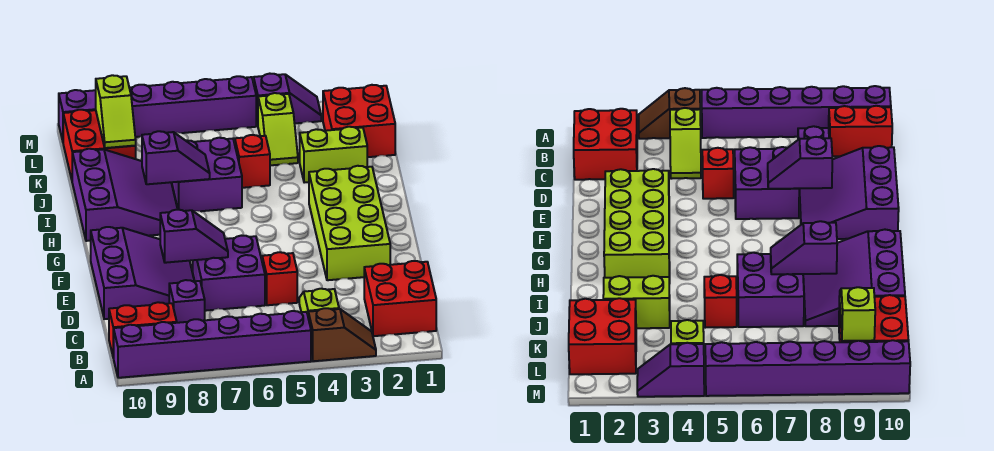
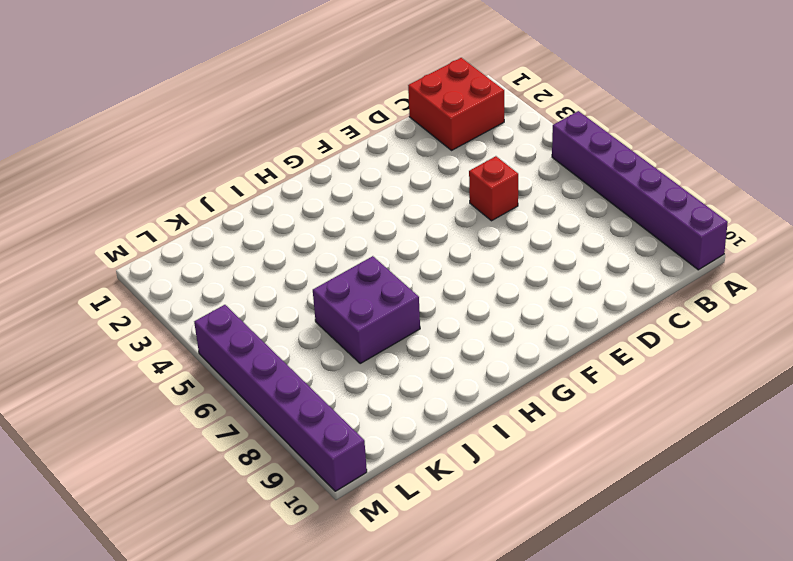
none -> brown slope A3:A4 level 1 top 4
none -> lime slope B4:C4 level 1 top B
none -> red brick B9:B10 level 1

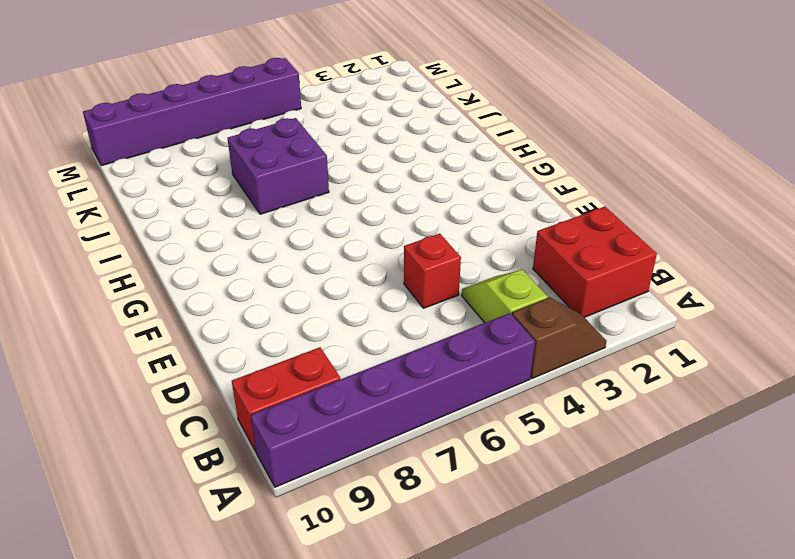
none -> purple brick C8 level 1
none -> purple brick D6:E7 level 1
none -> purple slope D8:F10 level 1 top 10

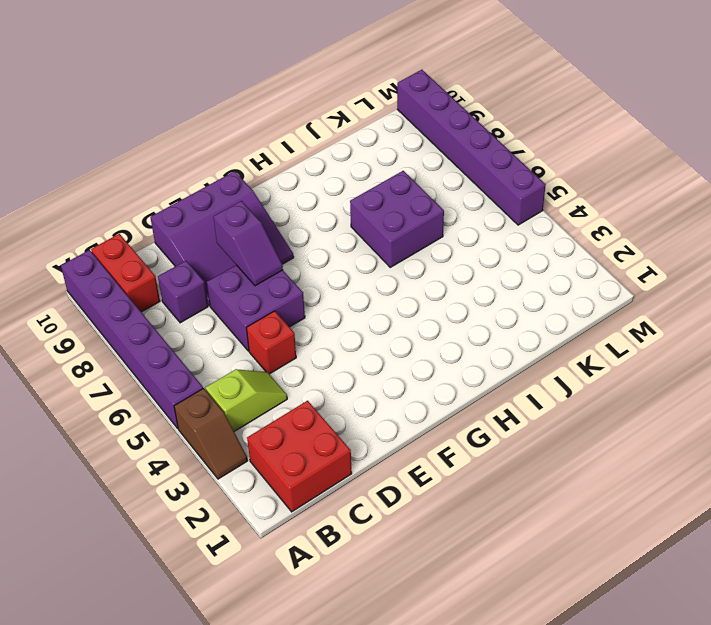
none -> lime brick E2:H3 level 1
none -> purple slope H8:J10 level 1 top 10
none -> lime brick J2:J3 level 1

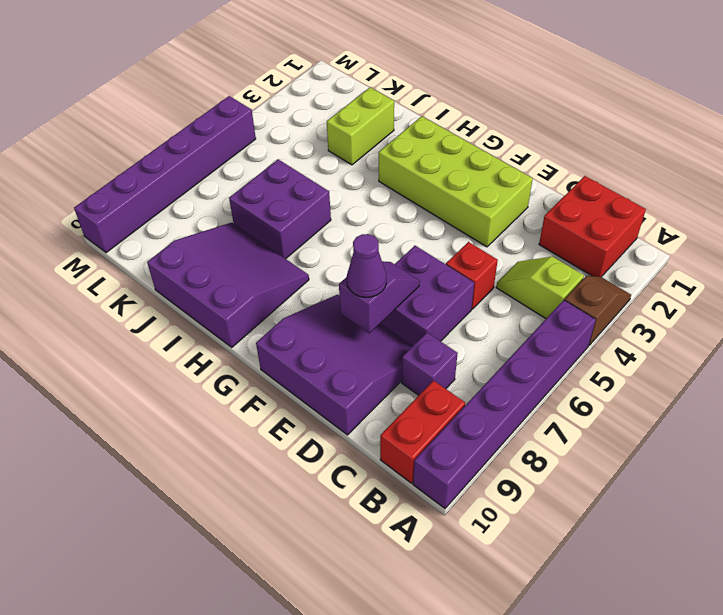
purple cone E8 level 3 -> none
none -> red brick J5 level 1
none -> red brick K1:L2 level 1
none -> lime slope K4:L4 level 1 top L

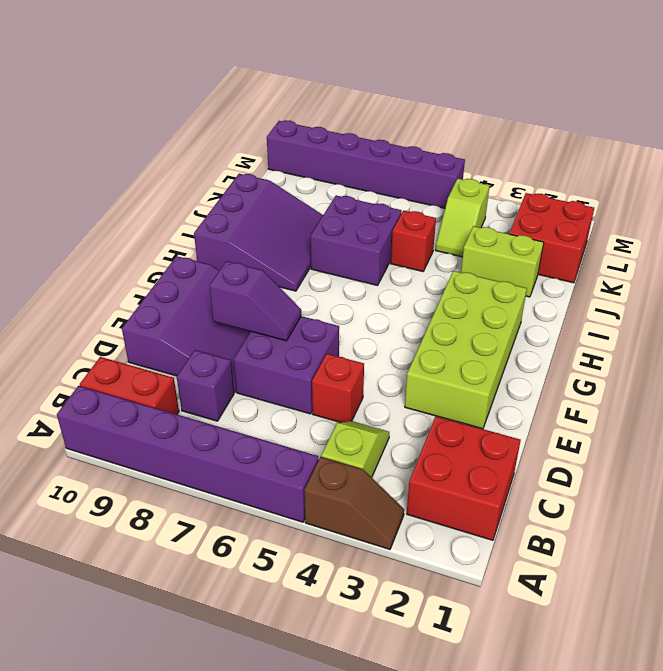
none -> red brick K9:L10 level 1
none -> purple slope M3:M4 level 1 top 4
none -> purple slope I7:I8 level 2 top 8

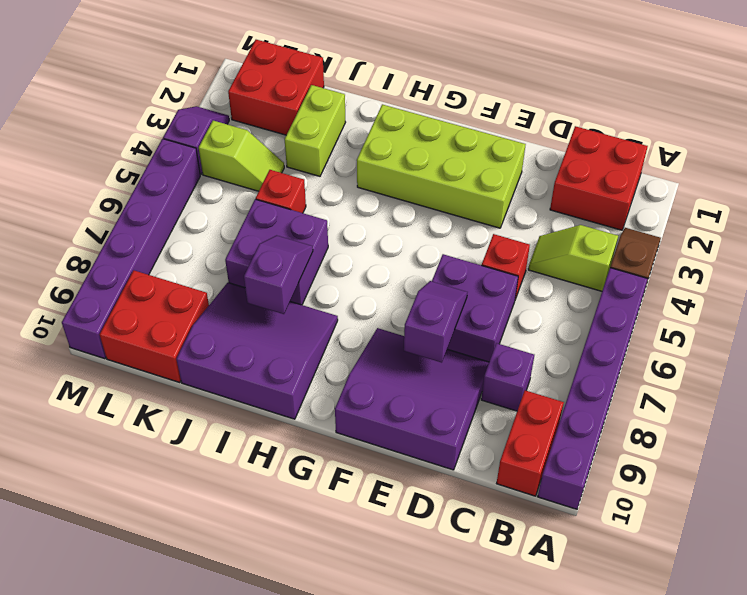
none -> lime slope K9:L9 level 2 top L

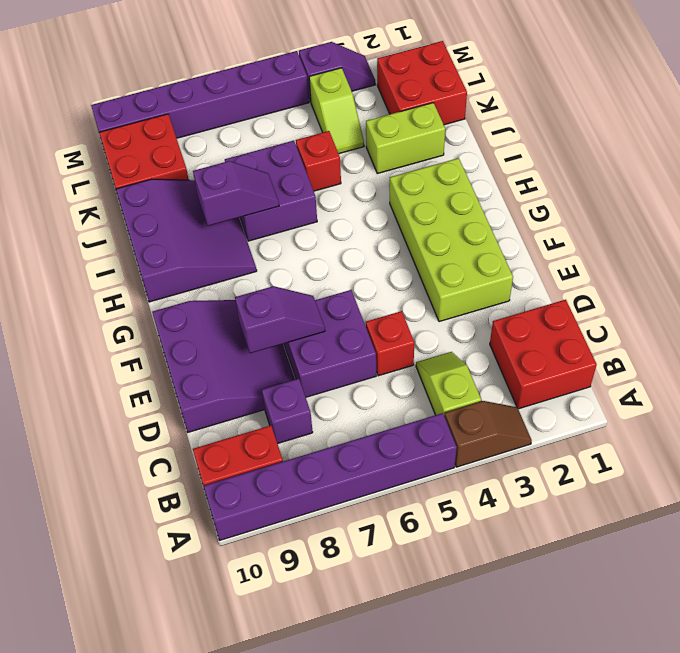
none -> lime slope K9:L9 level 2 top L

